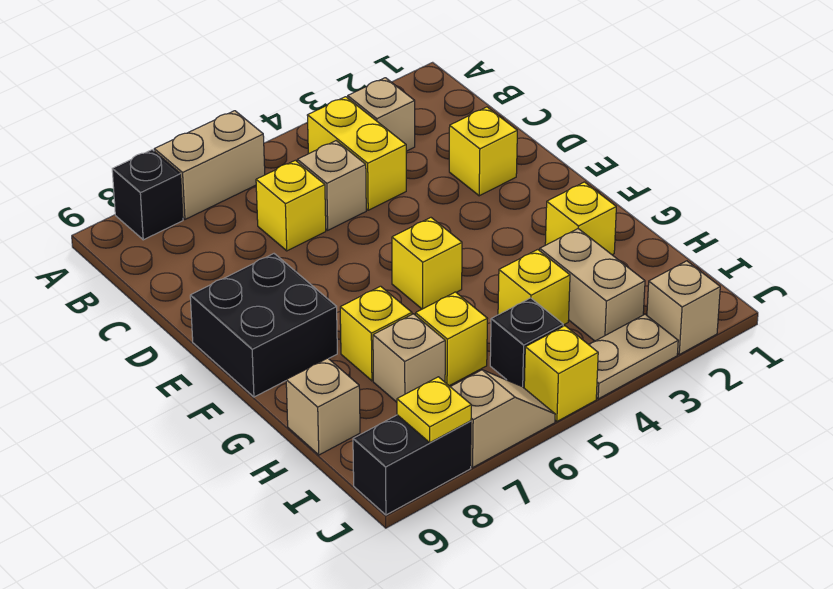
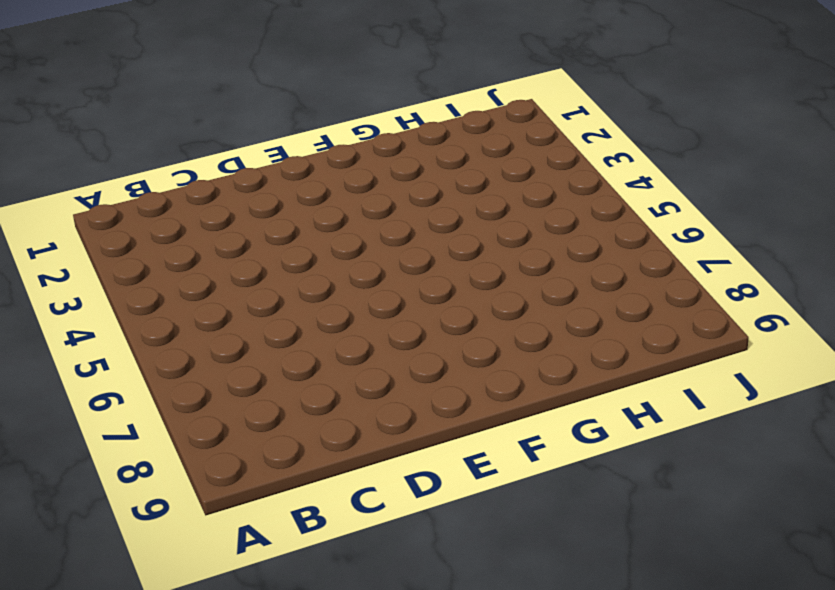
none -> tan brick A6:A7 level 1
none -> black brick A8 level 1
none -> tan brick B3 level 1

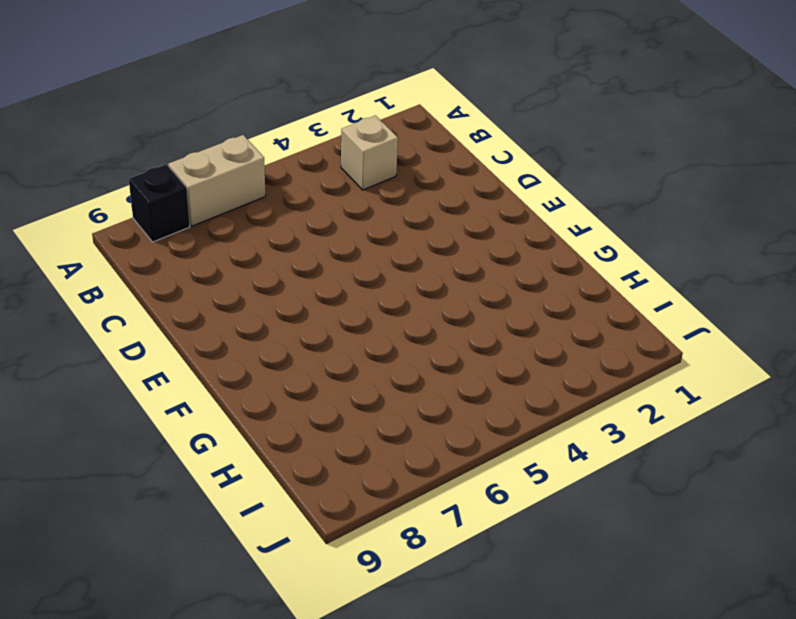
none -> yellow brick B4:C4 level 1
none -> tan brick C5 level 1
none -> yellow brick C6 level 1

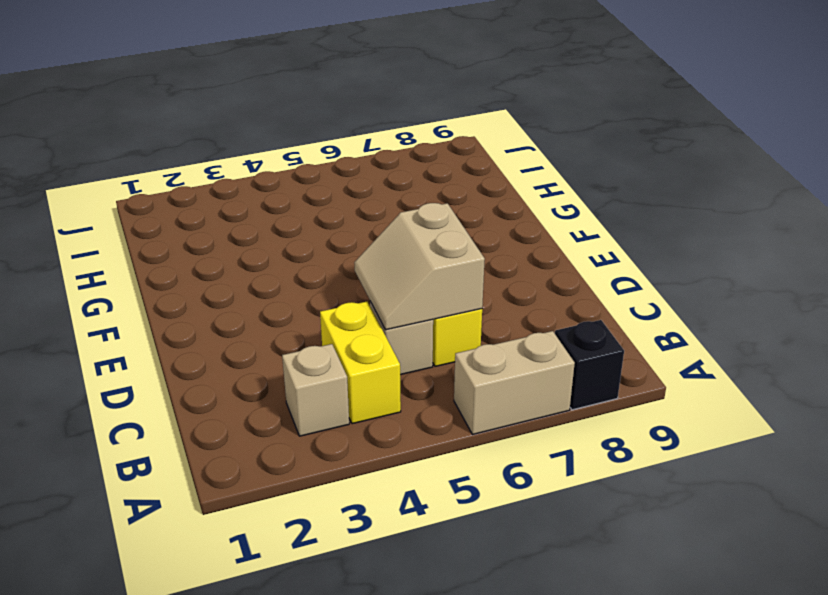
tan slope C5:D6 level 2 top 6 -> none
none -> yellow brick D2 level 1
none -> black brick E8:F9 level 1
none -> yellow brick F5 level 1

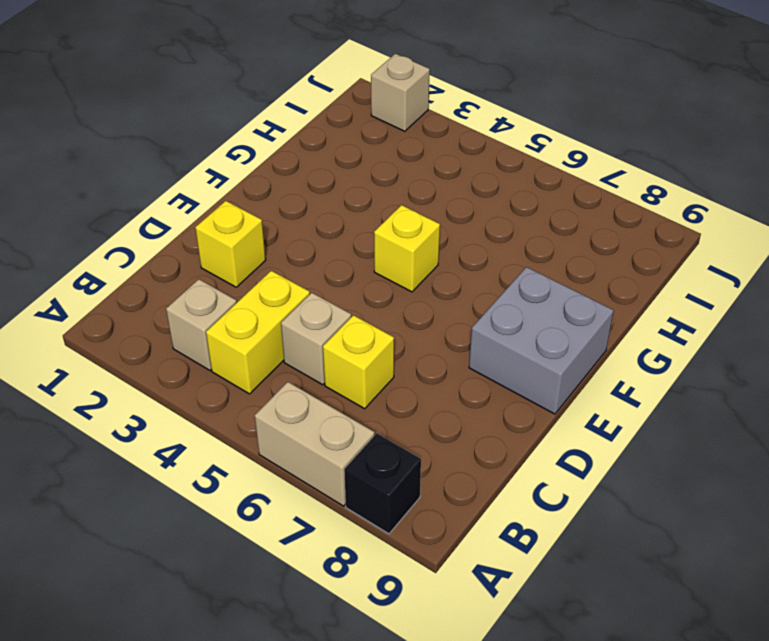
grey brick E8:F9 level 1 -> black brick E8:F9 level 1
none -> yellow brick G2 level 1
none -> yellow brick G7 level 1
none -> tan brick H3:I3 level 1

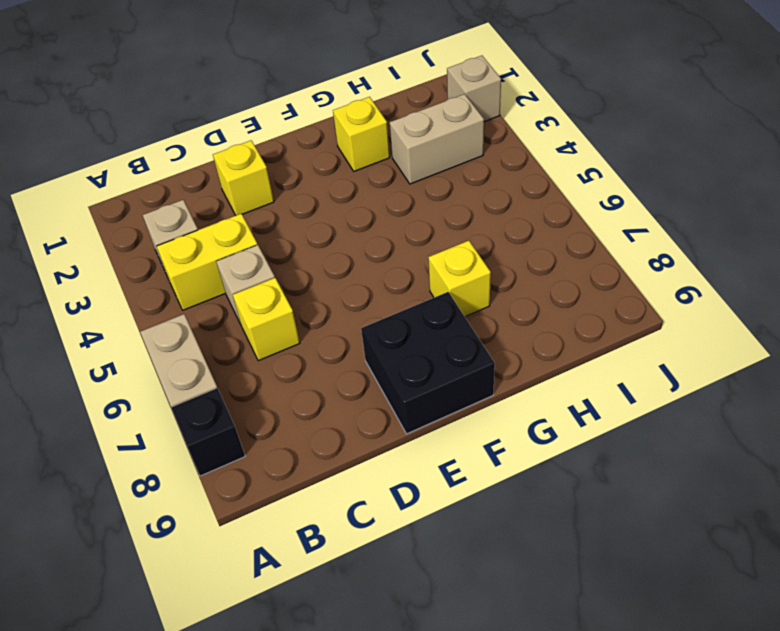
none -> yellow brick F5 level 1
none -> yellow brick H4 level 1
none -> yellow brick H6 level 1

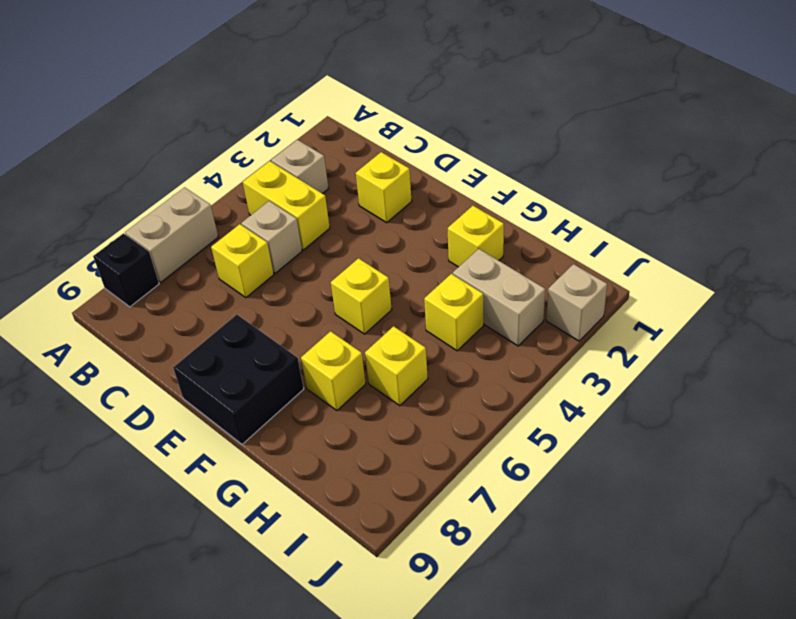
none -> tan brick H7 level 1
none -> tan brick H9 level 1
none -> black brick I5 level 1

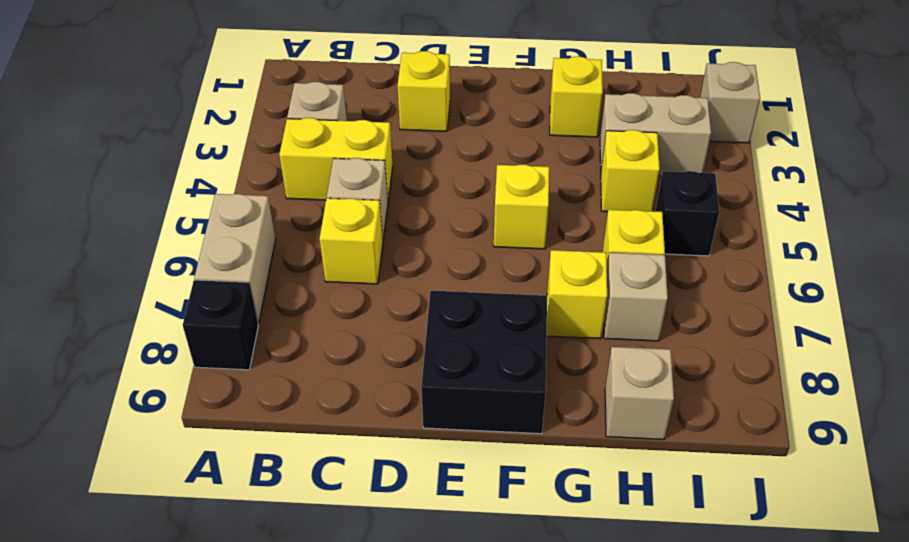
none -> tan plate J3:J4 level 1
none -> yellow brick J5 level 1
none -> tan slope J6:J7 level 1 top 7

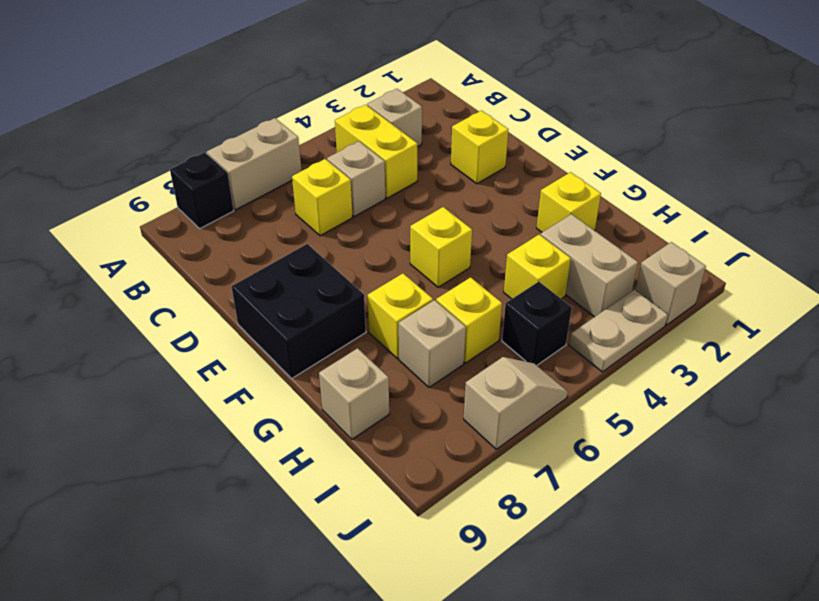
none -> yellow brick J5 level 1
none -> black brick J8:J9 level 1
none -> yellow plate J8 level 2

